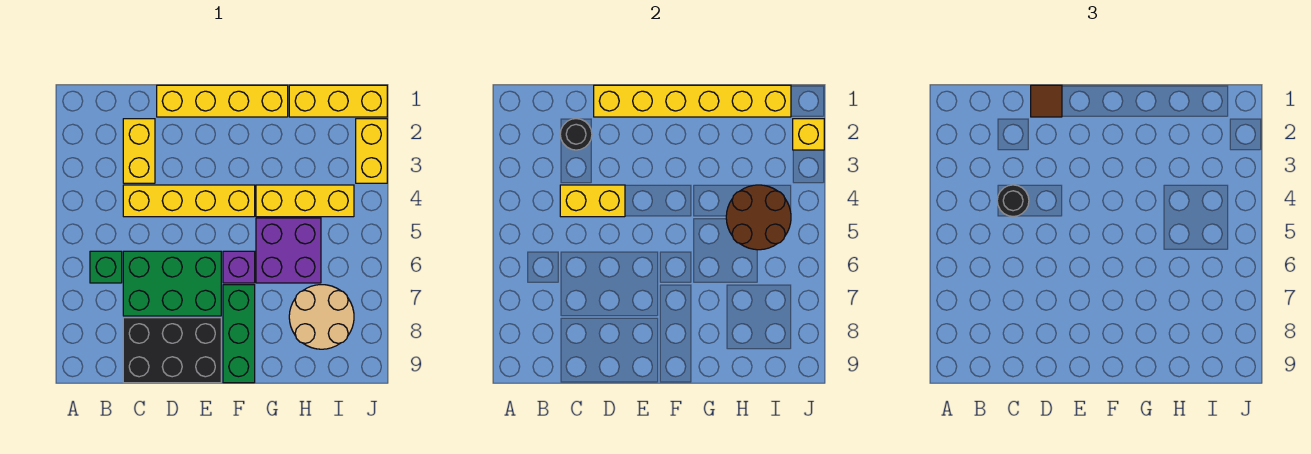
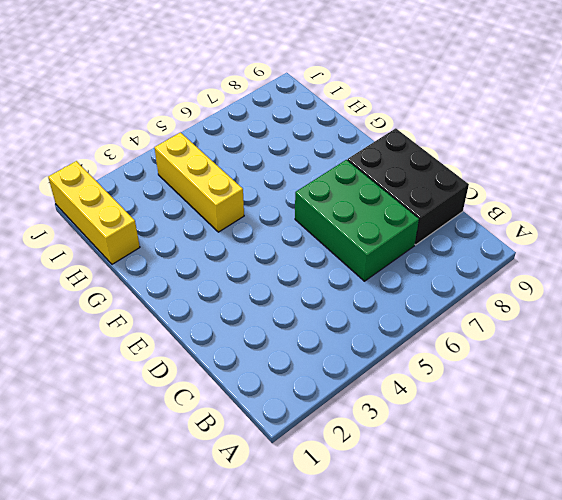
none -> green brick B6 level 1
none -> yellow brick C2:C3 level 1
none -> yellow brick C4:F4 level 1

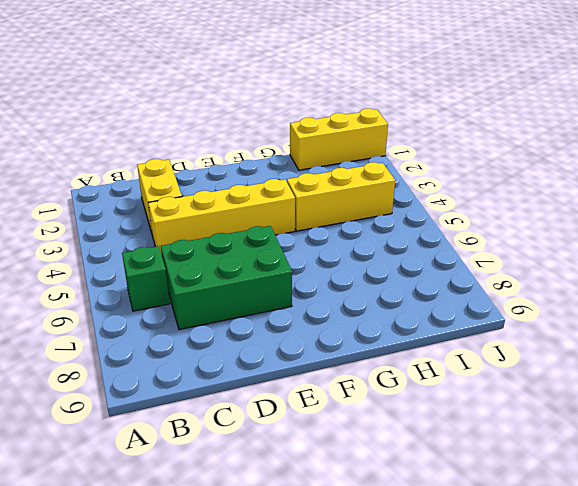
none -> black brick C8:E9 level 1
none -> yellow brick D1:G1 level 1
none -> purple brick F6 level 1

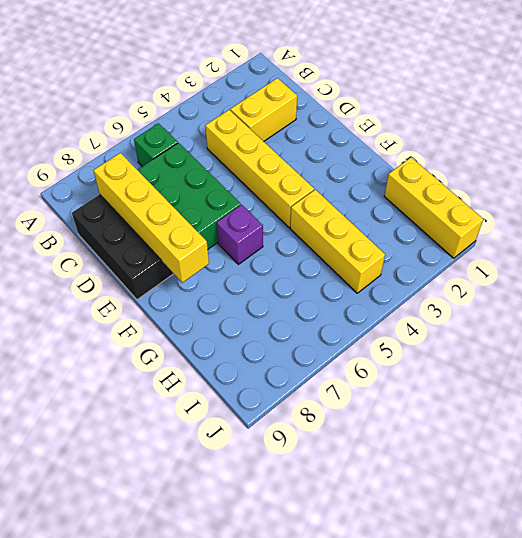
yellow brick C8:F8 level 2 -> yellow brick D1:G1 level 1
none -> green brick F7:F9 level 1
none -> purple brick G5:H6 level 1
none -> tan round brick H7:I8 level 1

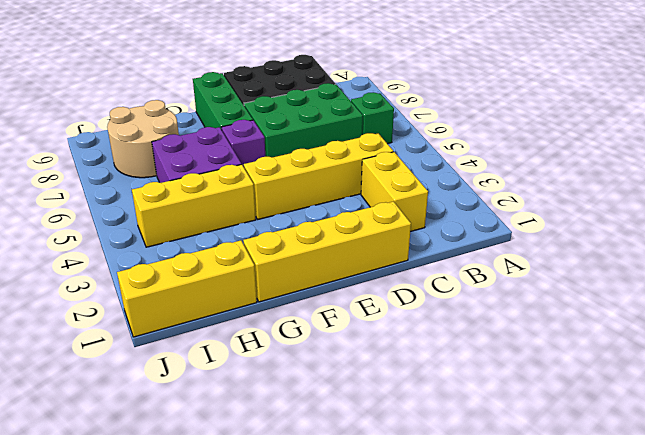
none -> yellow brick J2:J3 level 1
none -> black round brick C2 level 2
none -> yellow brick C4:D4 level 2

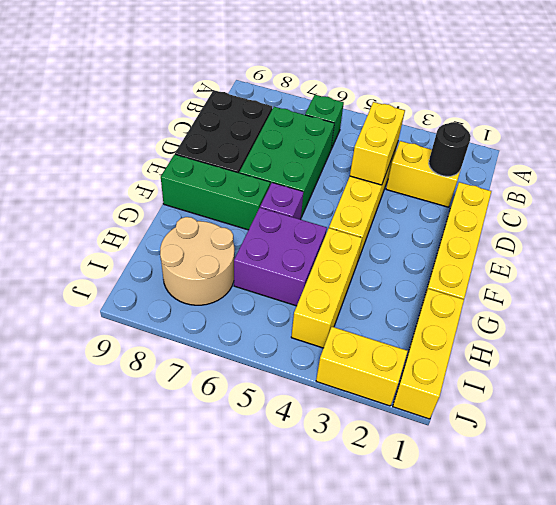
none -> yellow brick D1:I1 level 2
none -> brown round brick H4:I5 level 2
none -> yellow brick J2 level 2

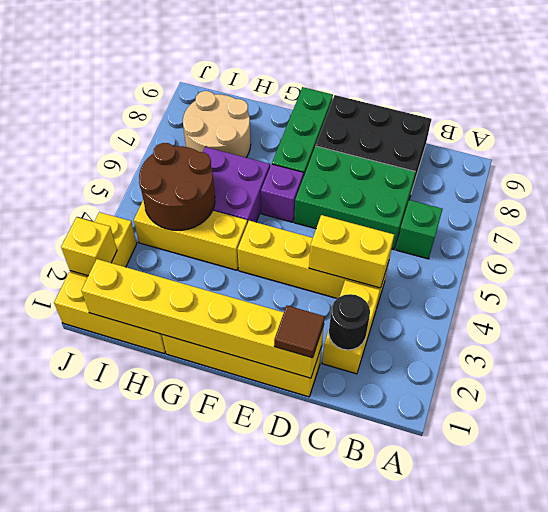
none -> black round brick C4 level 3

